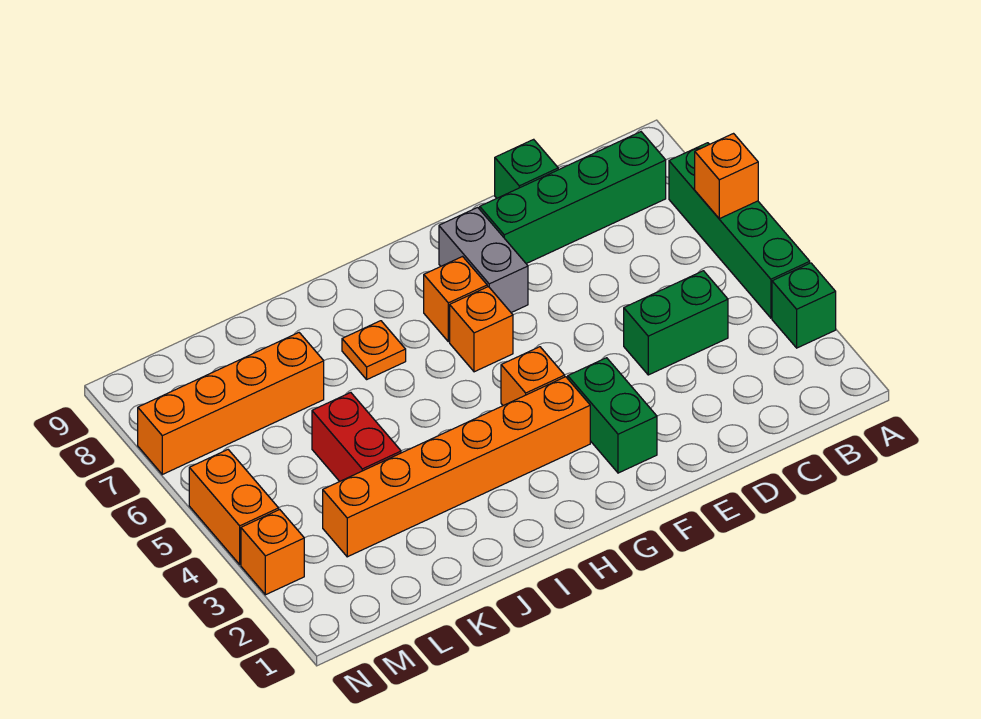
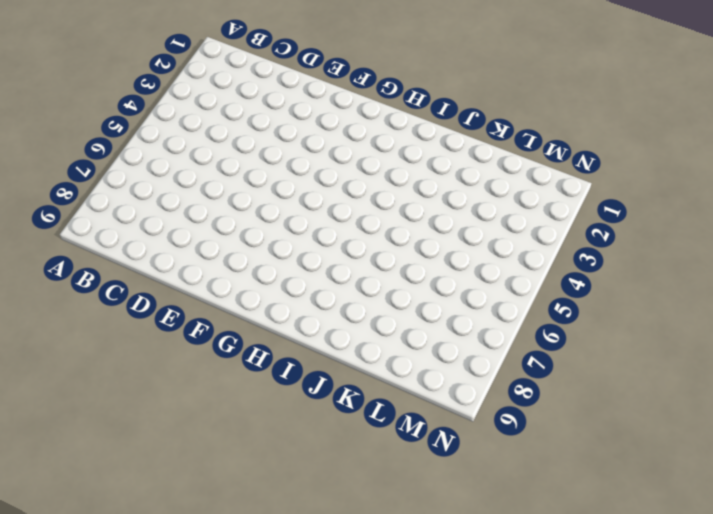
none -> green brick A3 level 1
none -> green brick A4:A7 level 1
none -> green brick B8:E8 level 1

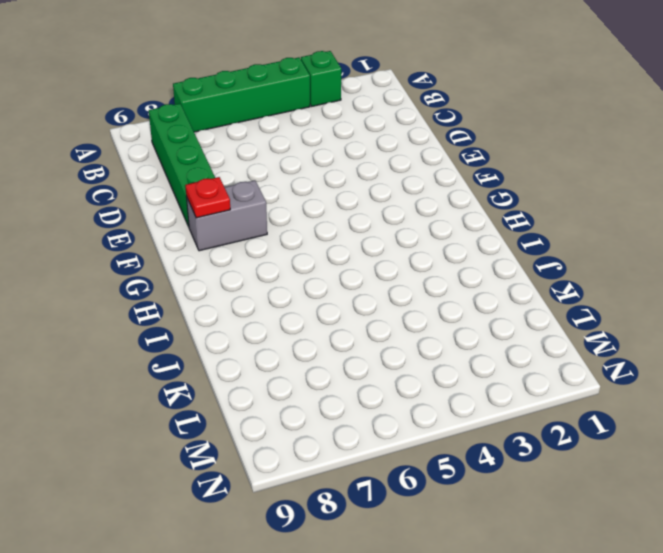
red plate F8 level 2 -> none
none -> green brick C4:D4 level 1
none -> green brick D9 level 1
none -> green brick F2:F3 level 1

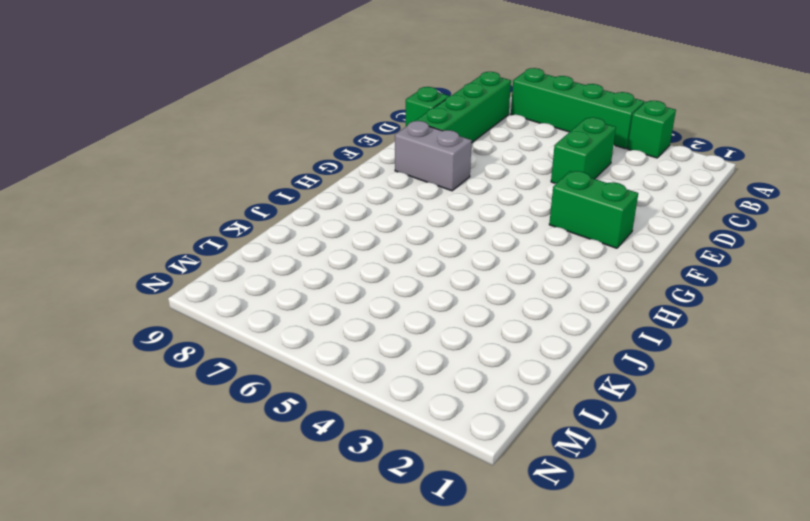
none -> orange brick G3:L3 level 1
none -> orange brick G4 level 1
none -> orange brick G6 level 1

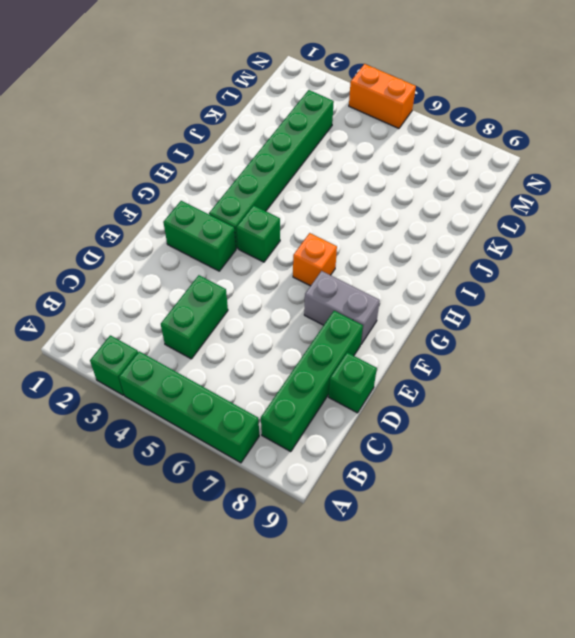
green brick G3:L3 level 1 -> orange brick G3:L3 level 1
green brick G4 level 1 -> orange brick G4 level 1
none -> orange brick G7 level 1
none -> orange plate I7 level 1
none -> red brick K4:K5 level 1

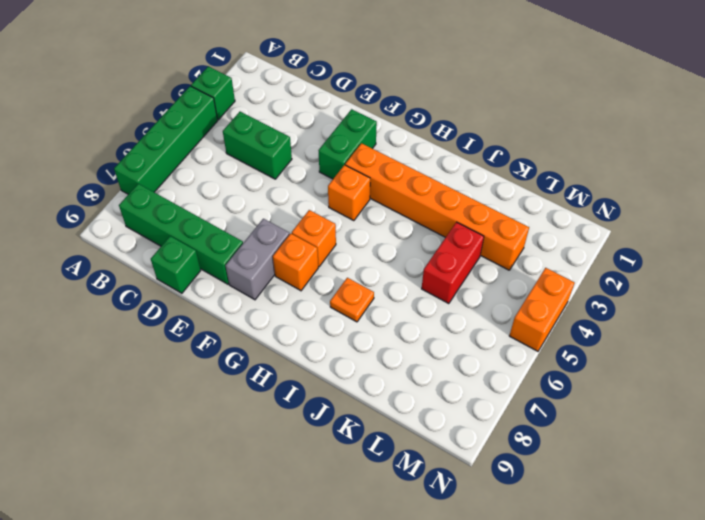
none -> orange brick K7:N7 level 1
none -> orange brick N3 level 1
none -> orange brick A6 level 2

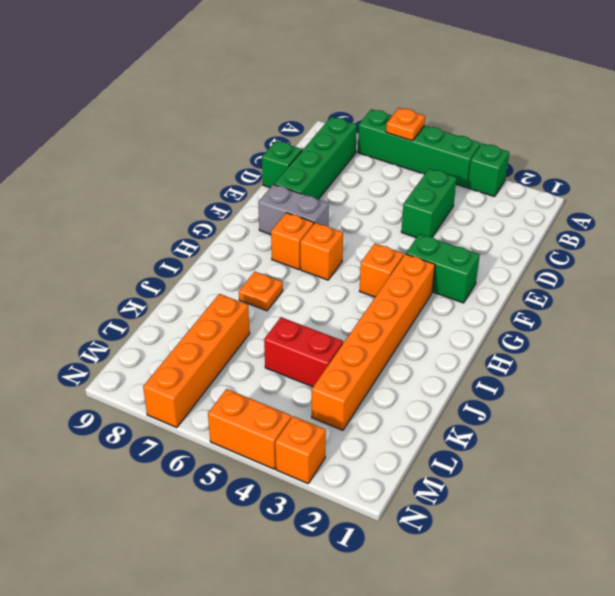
orange plate A6 level 2 -> orange brick A6 level 2

